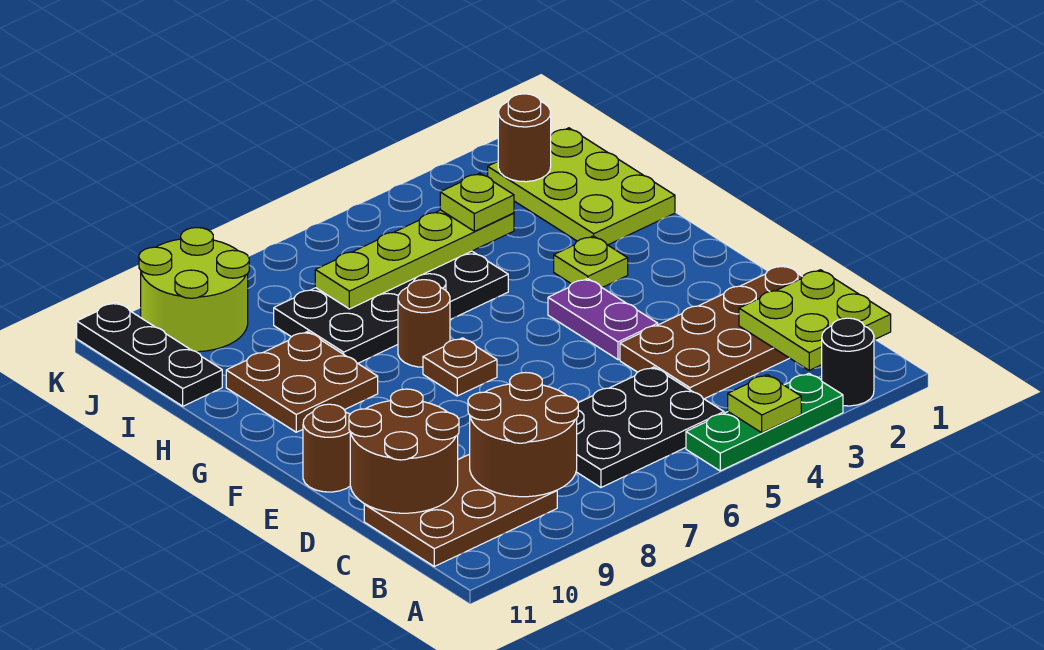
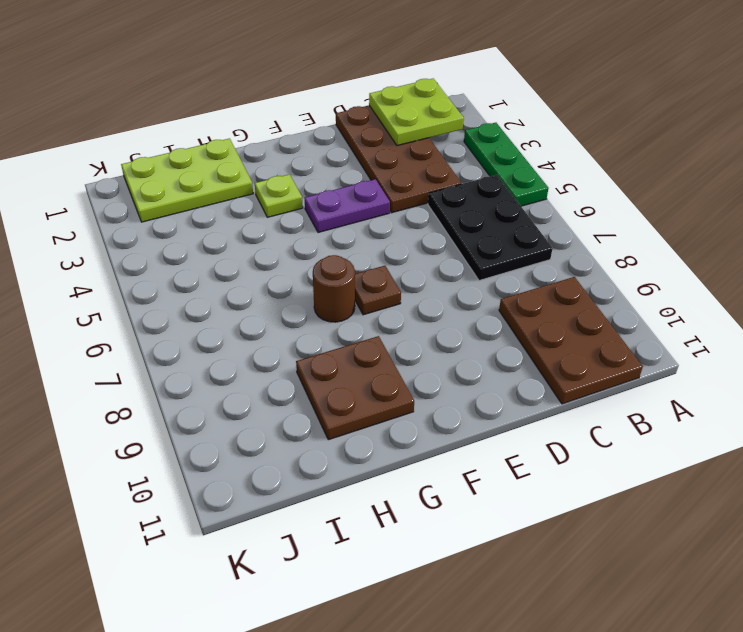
none -> black round brick A2 level 1
none -> brown round brick E11 level 1
none -> black plate H5:I8 level 1

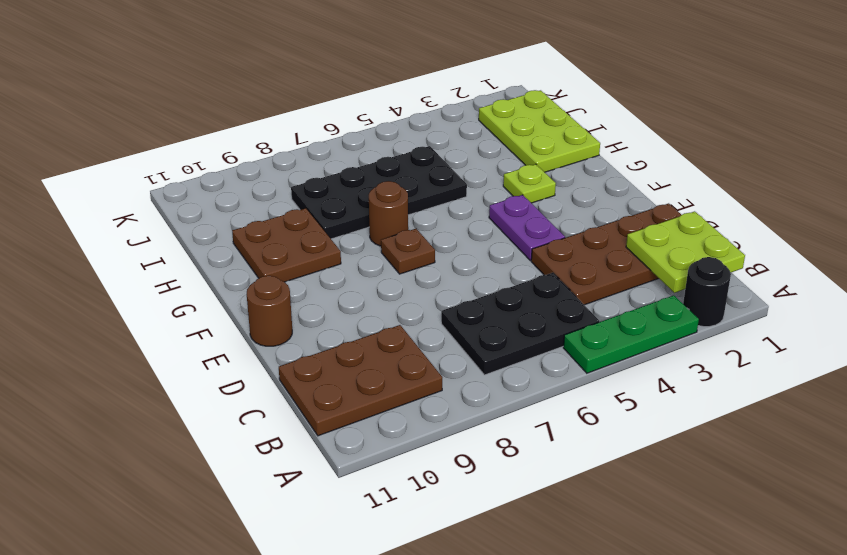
none -> black plate I11:K11 level 1
none -> lime round brick J9:K10 level 1
none -> lime plate A4 level 2

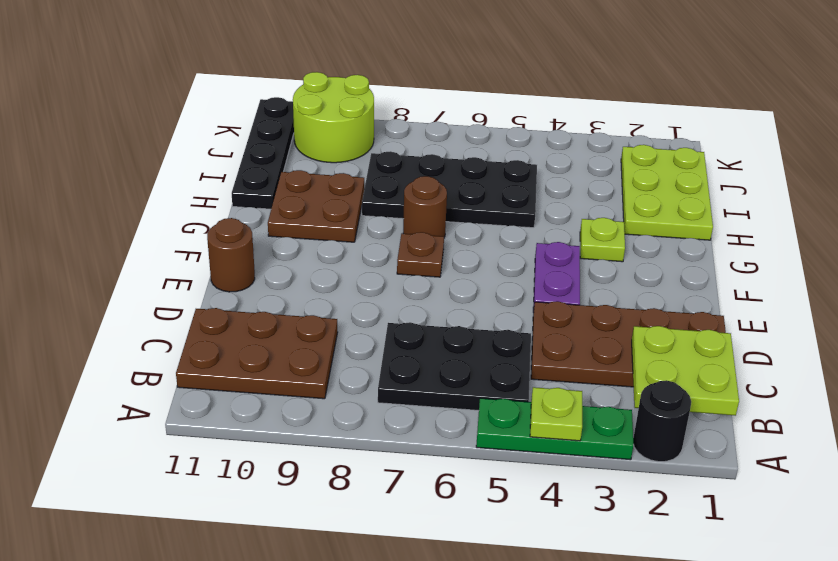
black plate H11:K11 level 1 -> black plate I11:K11 level 1
none -> brown round brick B8:C9 level 2
none -> brown round brick C10:D11 level 2
none -> lime plate I4:I7 level 2

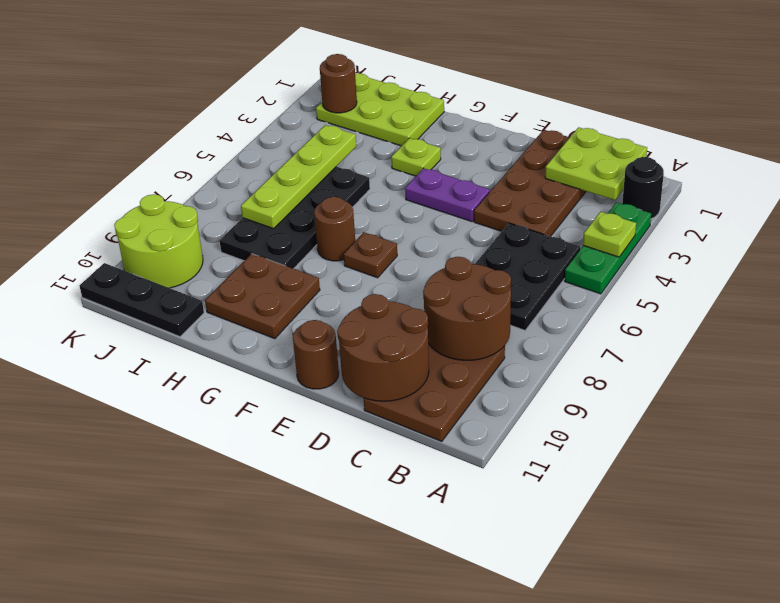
none -> lime plate I4 level 3

